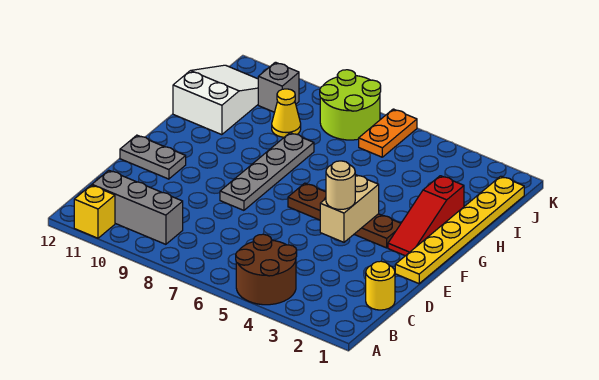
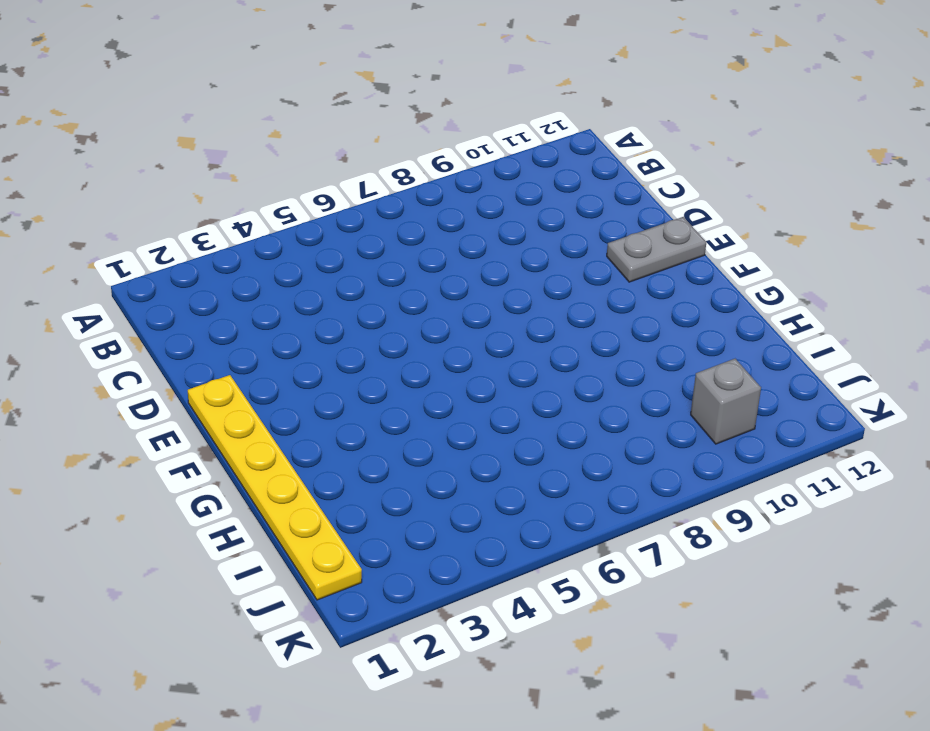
none -> brown round brick A4:B5 level 1
none -> yellow brick A11 level 1
none -> grey brick B9:B11 level 1

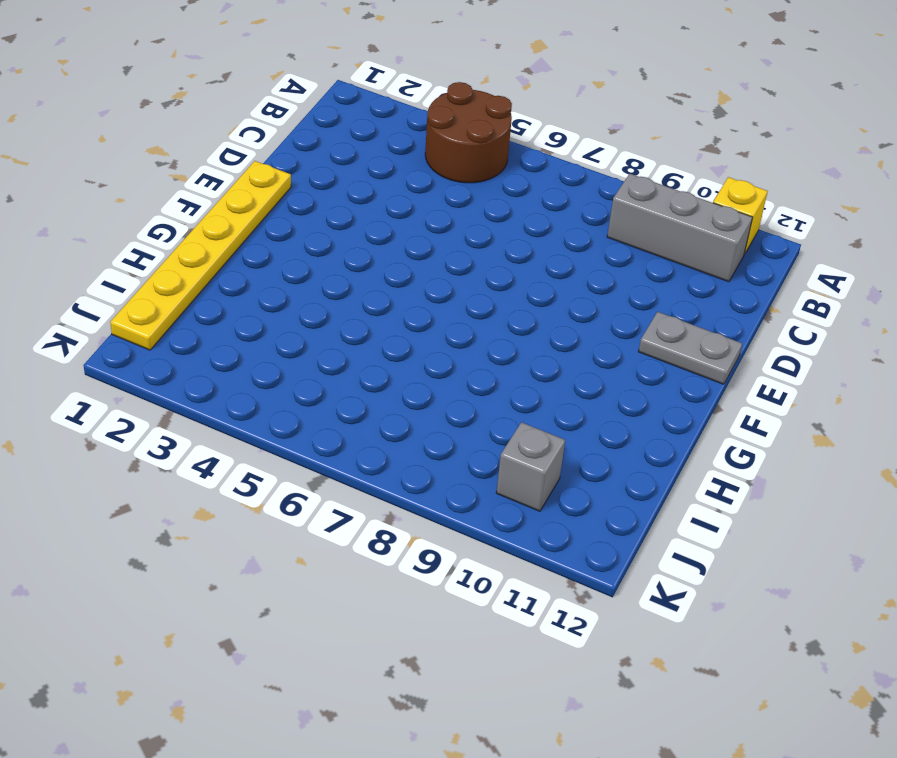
none -> yellow round brick C1 level 1
none -> grey plate E8:H8 level 1
none -> red slope F2:H2 level 1 top H

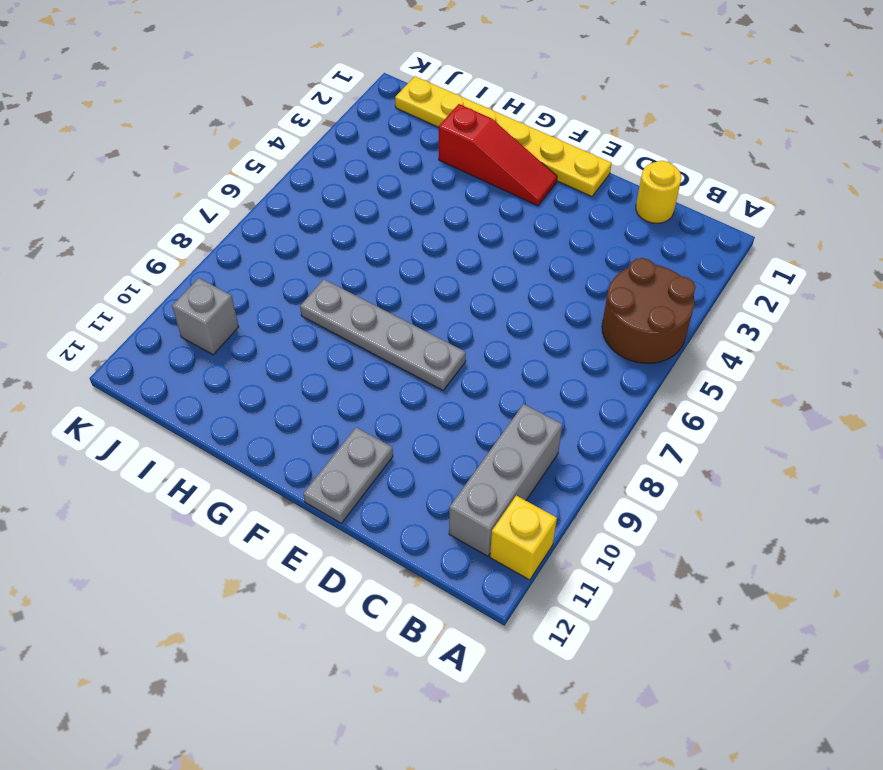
none -> brown plate F3:F6 level 1
none -> white slope H11:J12 level 1 top H
none -> yellow cone I9 level 1

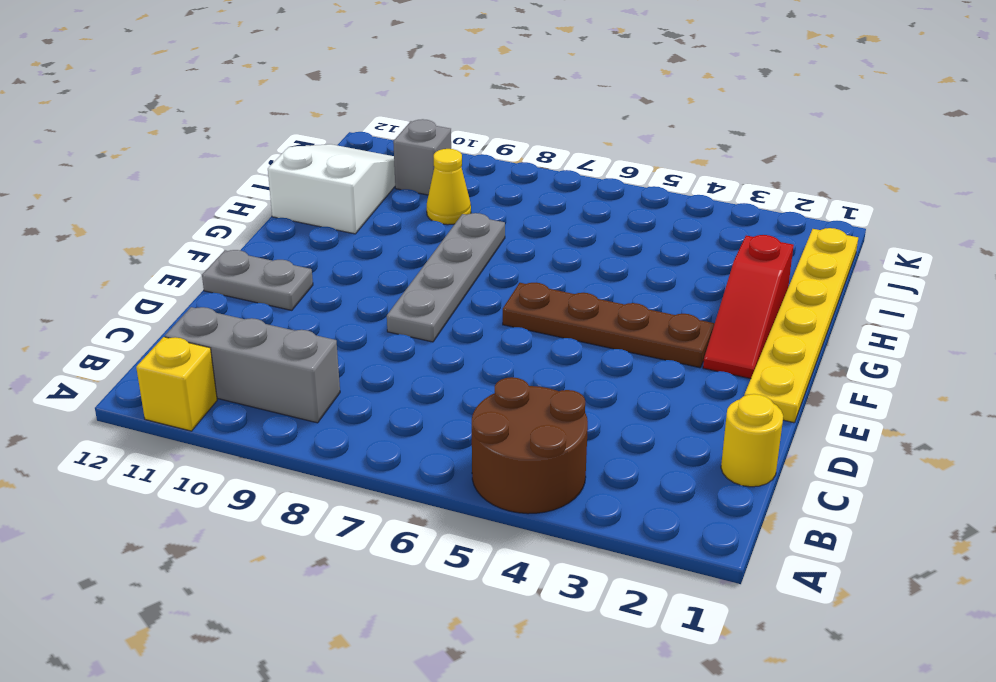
none -> orange plate J6:K6 level 1
none -> lime round brick J7:K8 level 1
none -> tan brick E4:F4 level 2

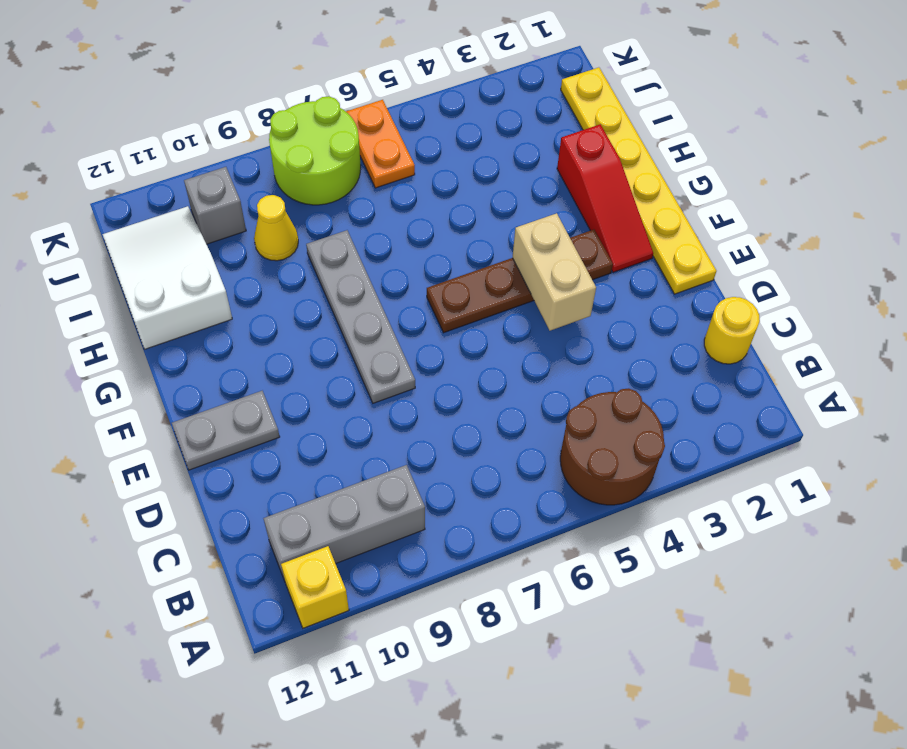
none -> tan round brick E4 level 3

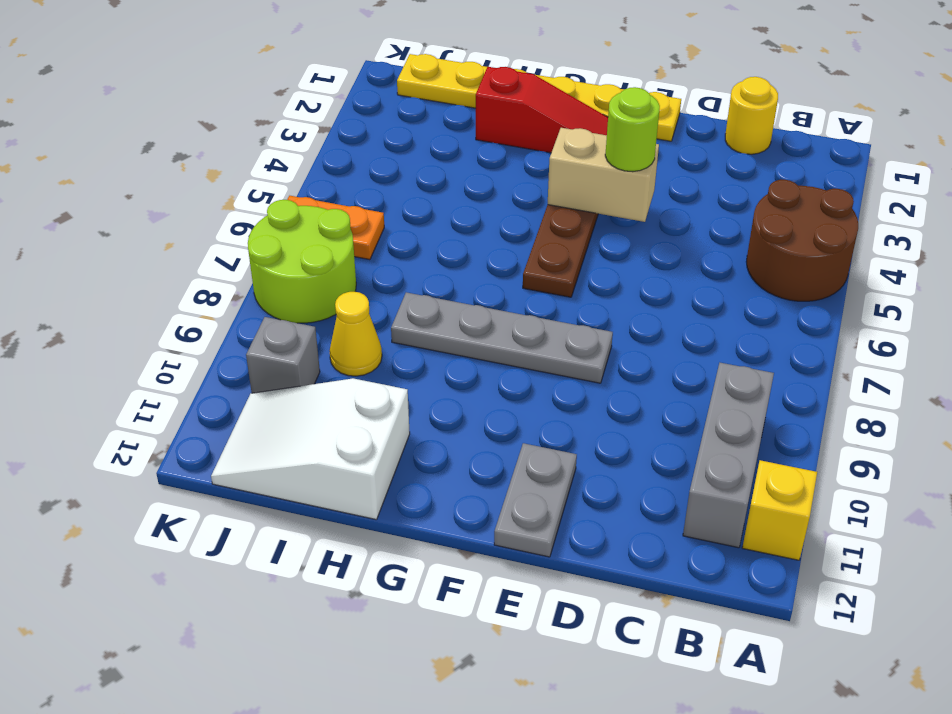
lime round brick E4 level 3 -> tan round brick E4 level 3

